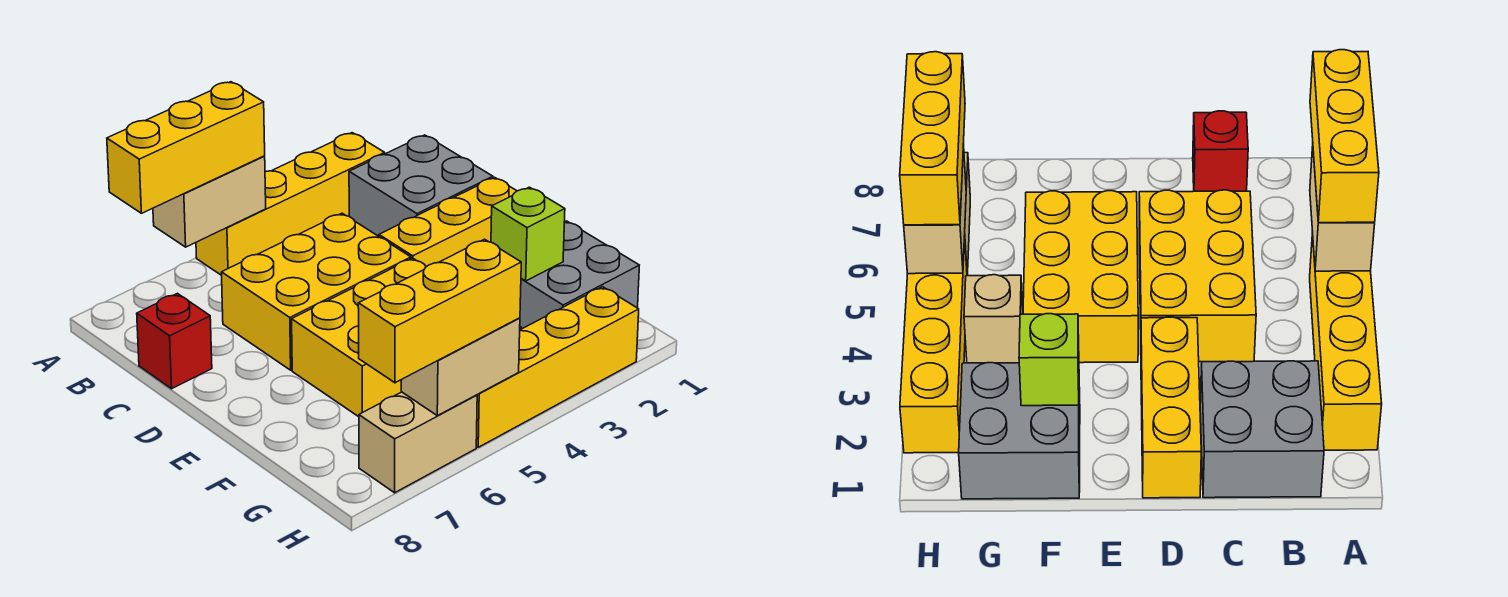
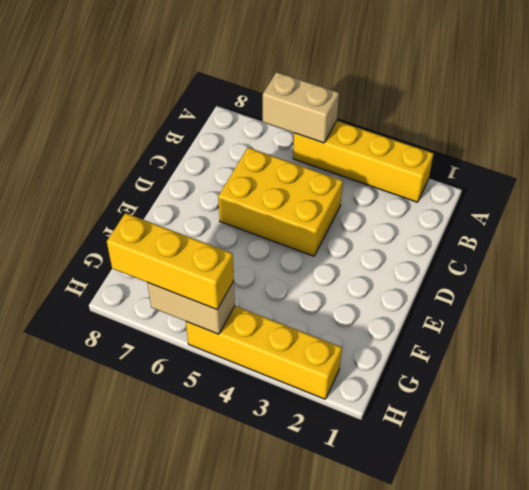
none -> grey brick B1:C2 level 1
none -> red brick C8 level 1
none -> yellow brick D1:D3 level 1

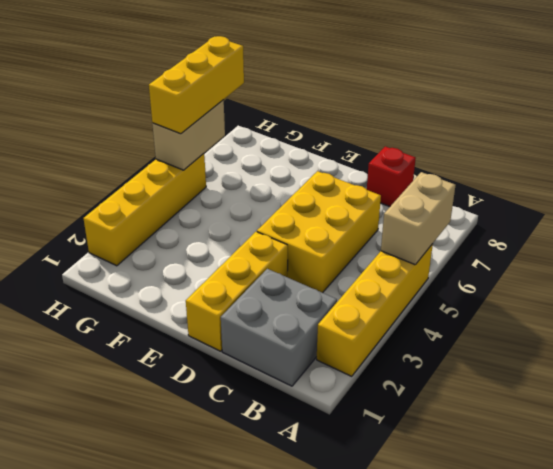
none -> yellow brick E4:F6 level 1
none -> grey brick F1:G2 level 1
none -> tan brick G4 level 1

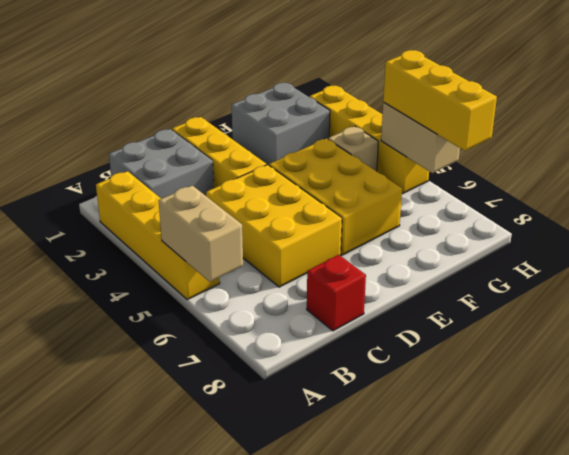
none -> tan brick H6:H7 level 1
none -> lime brick F2 level 2
none -> yellow brick A5:A7 level 3

